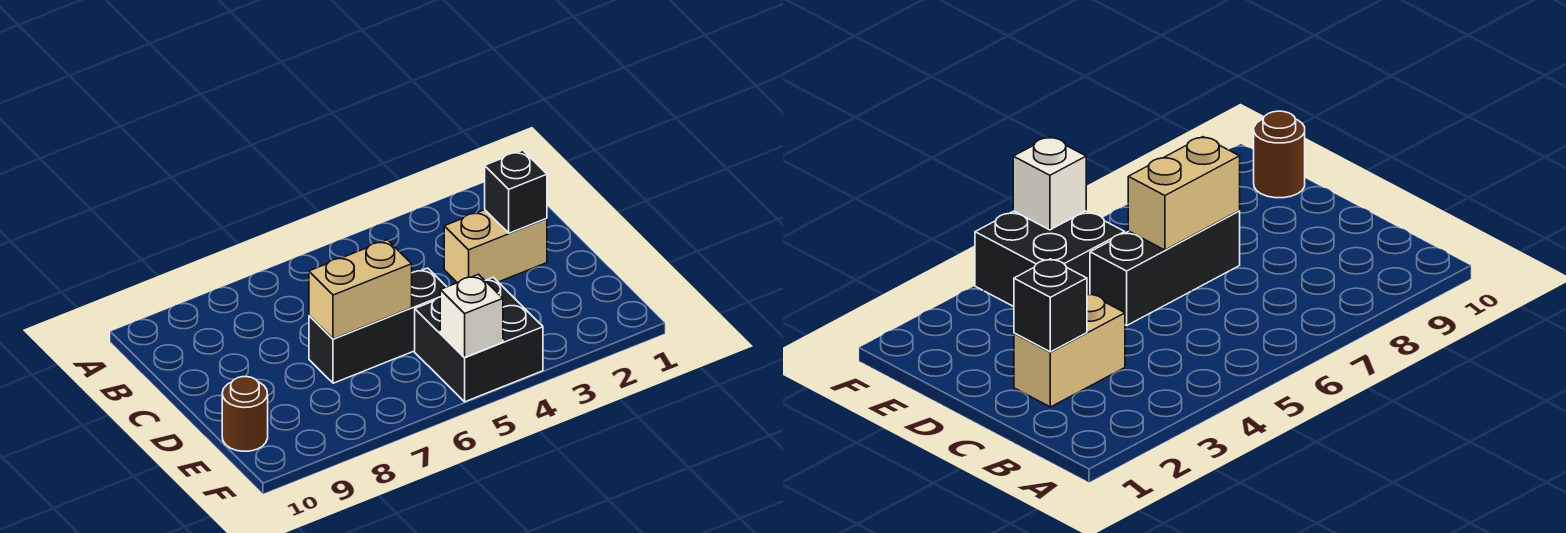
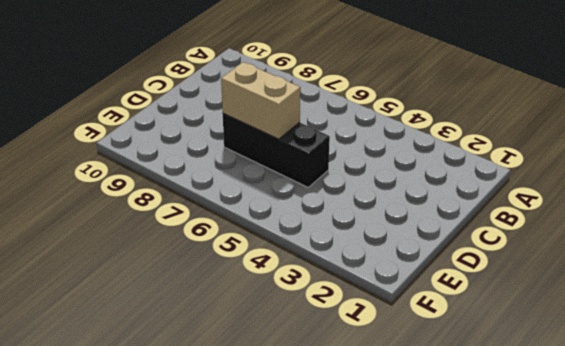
none -> tan brick C2:C3 level 1
none -> black brick E4:F5 level 1

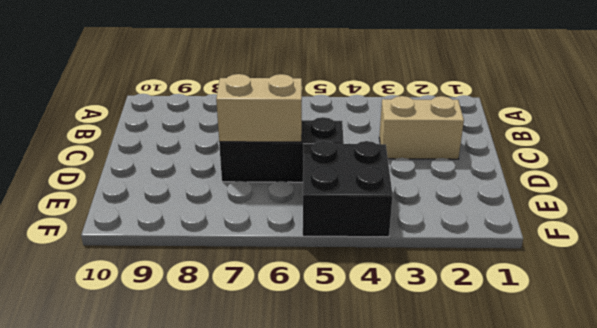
none -> brown round brick E10 level 1
none -> black brick C2 level 2

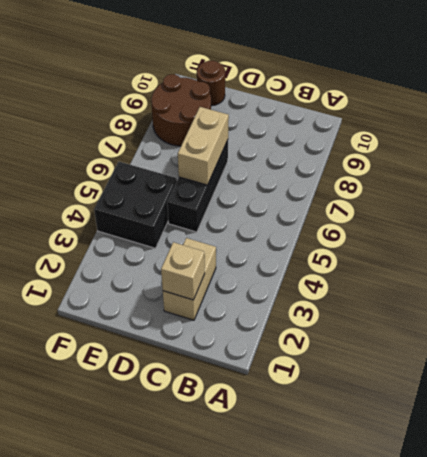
tan brick C2 level 2 -> black brick C2 level 2
brown round brick E8:F9 level 1 -> none
none -> white brick F5 level 2

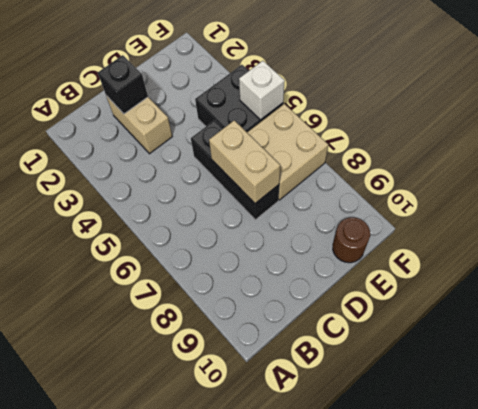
tan brick E6:F7 level 1 -> none

